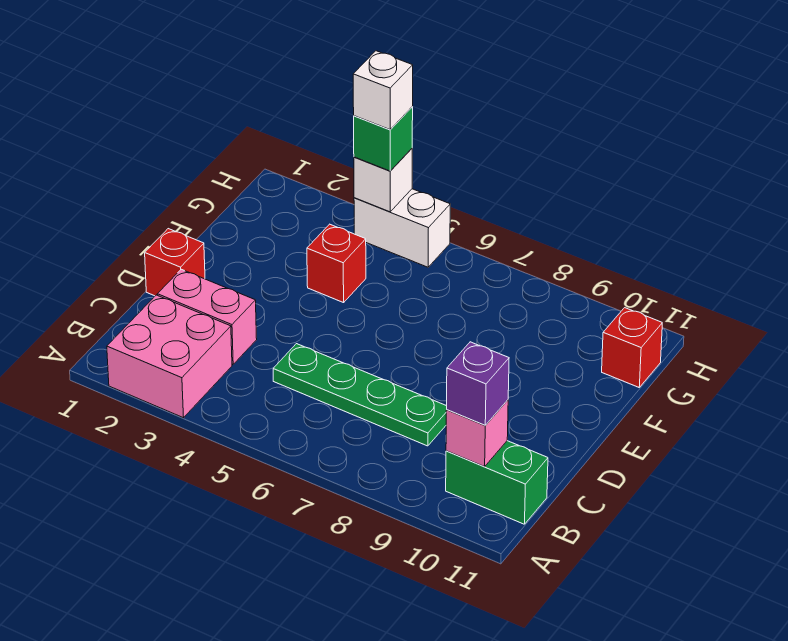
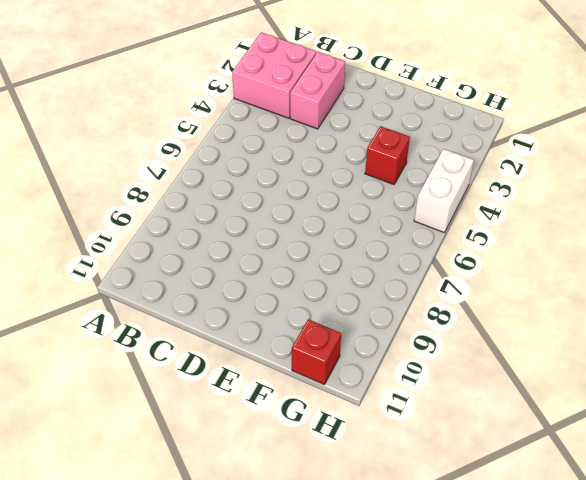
none -> green brick B10:B11 level 1
none -> green plate C5:C8 level 1
none -> red brick D1 level 1

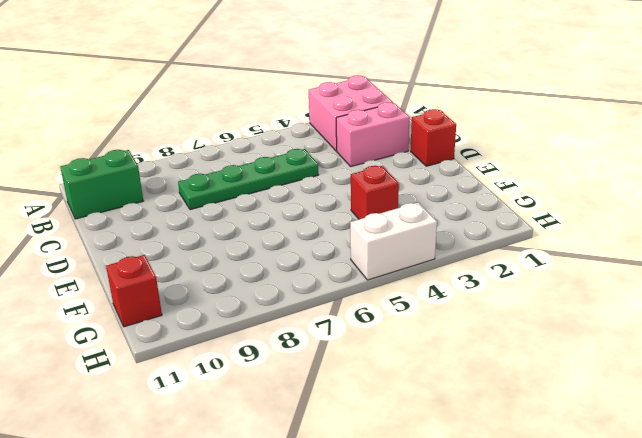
none -> pink brick B10 level 2
none -> white brick H4 level 2
none -> purple brick B10 level 3

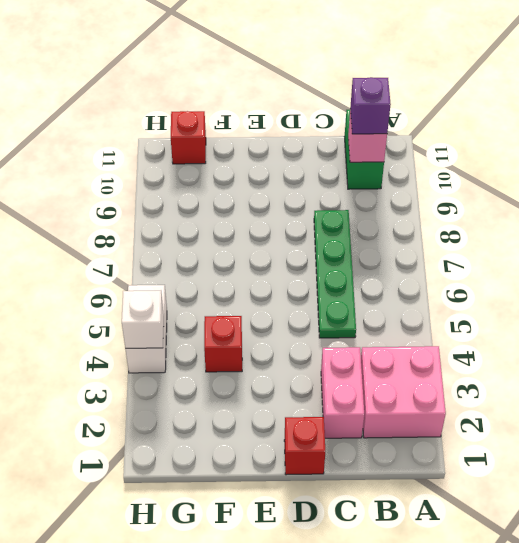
none -> green brick H4 level 3
none -> white brick H4 level 4

